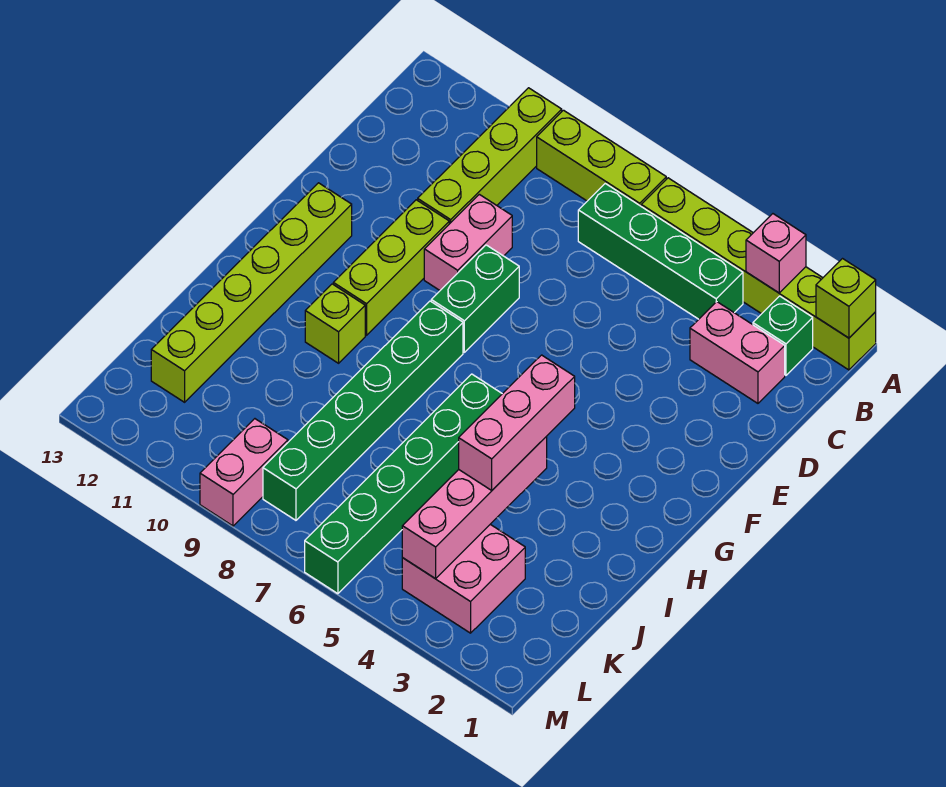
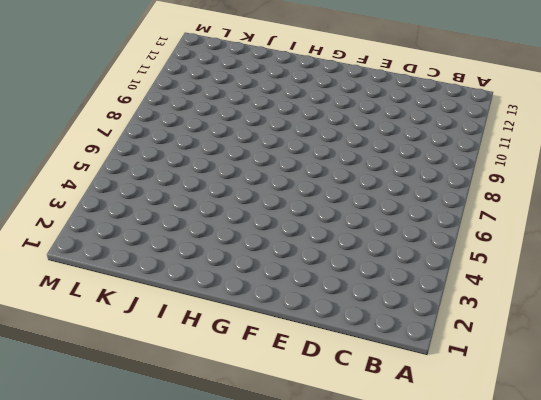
none -> lime brick A1:A6 level 1
none -> lime brick A7:A9 level 1
none -> lime brick A10:D10 level 1

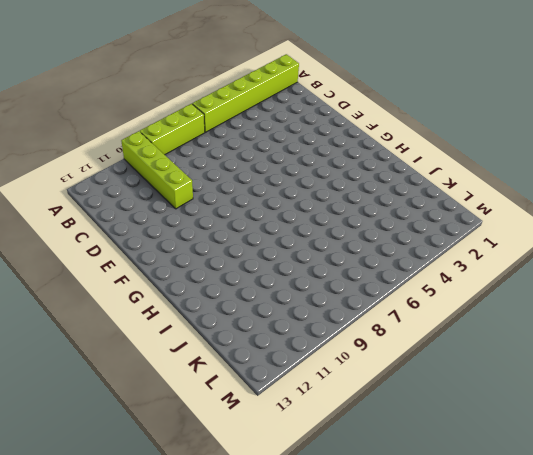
none -> green brick B2 level 1
none -> green brick B4:B7 level 1
none -> pink brick C2:C3 level 1

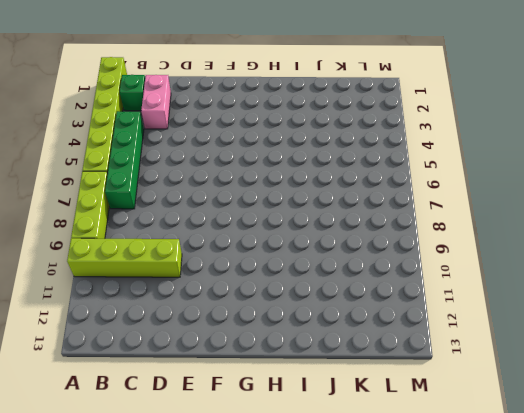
none -> pink brick D9:E9 level 1
none -> green brick E8:F8 level 1
none -> lime brick E10:G10 level 1

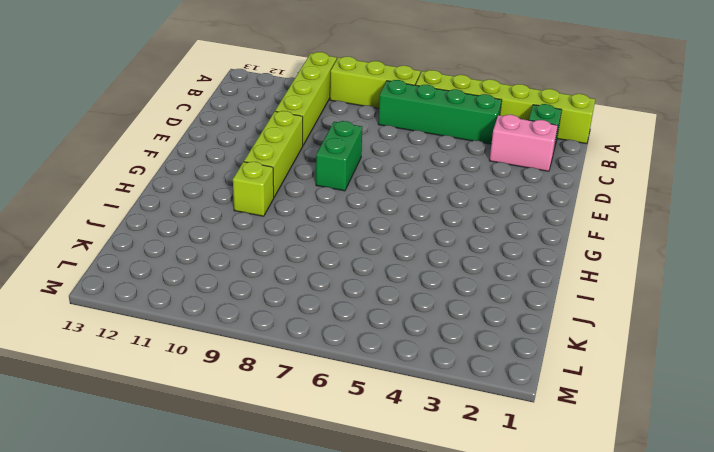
none -> pink brick D9:E9 level 1
none -> lime brick F12:K12 level 1
none -> green brick G8:L8 level 1

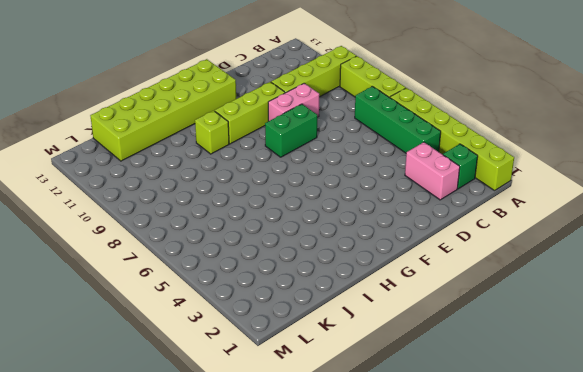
lime brick F12:K13 level 1 -> lime brick F12:K12 level 1
none -> green brick G8:L8 level 1
none -> green brick H6:M6 level 1
none -> pink brick K3:L4 level 1

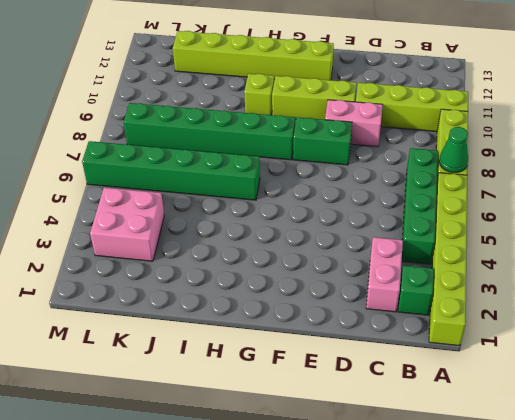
green cone A7 level 2 -> none
none -> pink brick L9:M9 level 1
none -> lime brick A1 level 2
none -> pink brick A3 level 2

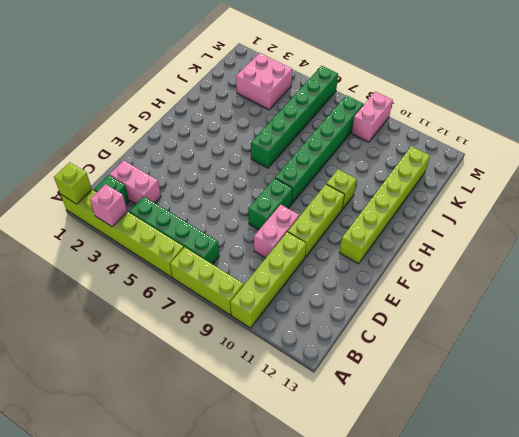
none -> pink brick I4:L4 level 2
none -> pink brick H4:J4 level 3

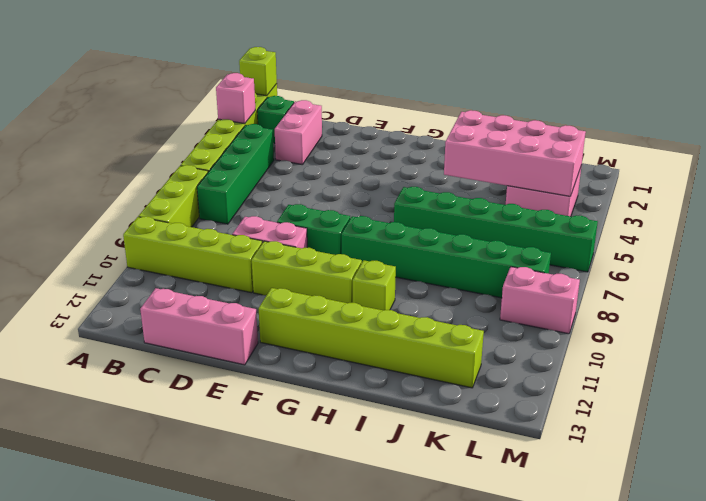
pink brick C13:E13 level 1 -> pink brick H4:J4 level 3
pink brick I3:L4 level 2 -> pink brick I4:L4 level 2

